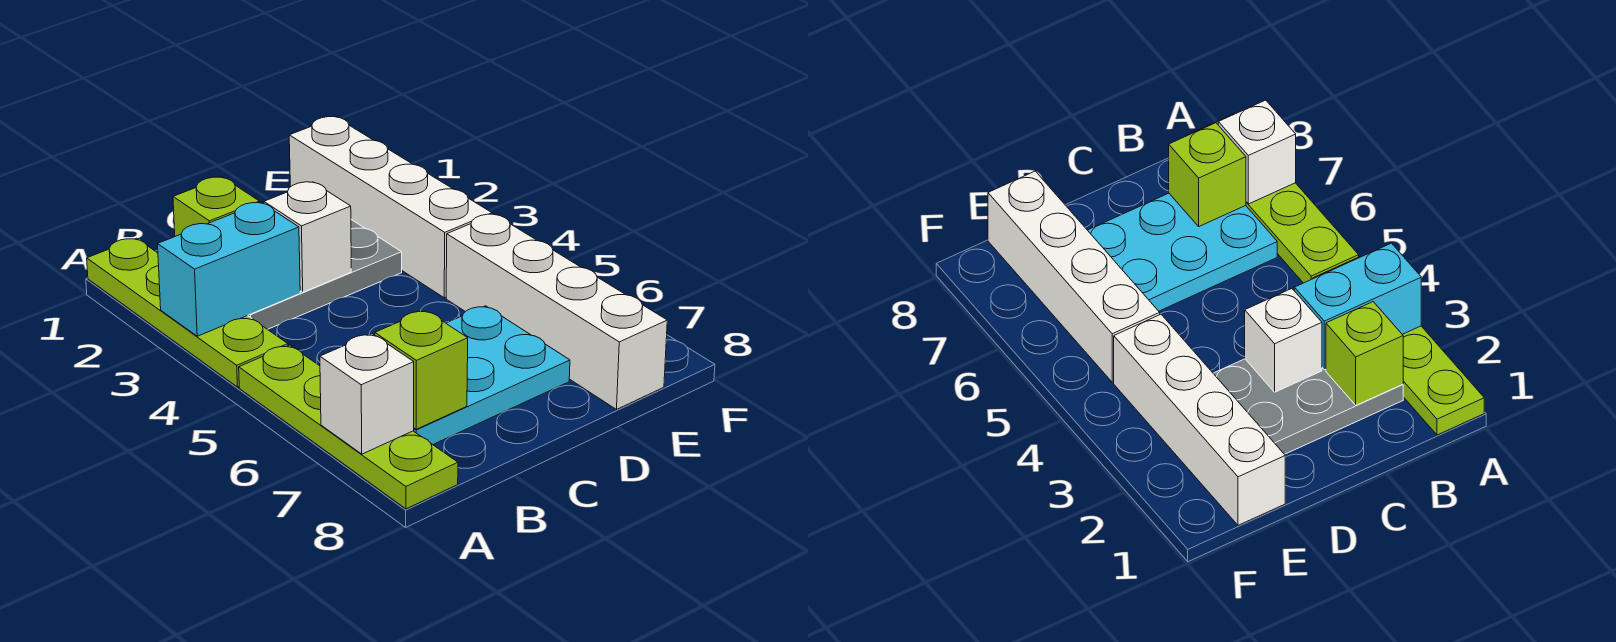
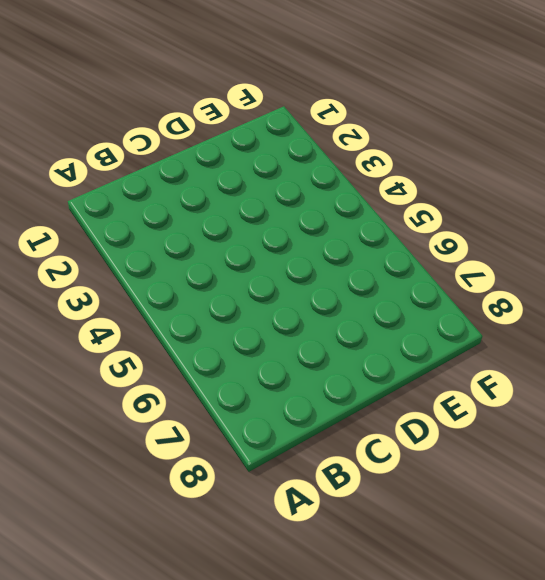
none -> lime plate A1:A4 level 1
none -> lime plate A5:A8 level 1

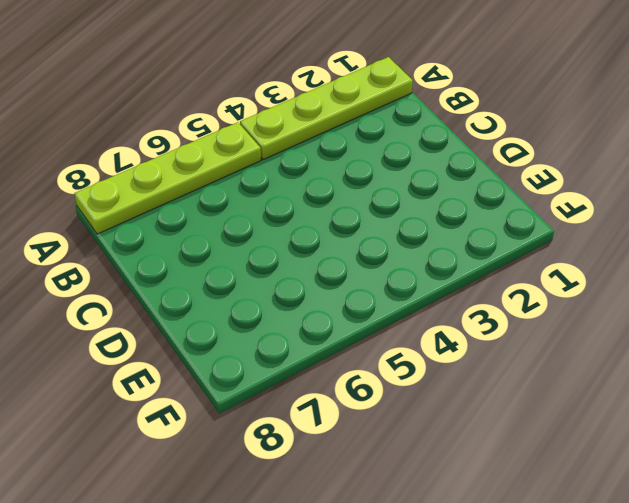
none -> grey plate B2:D3 level 1
none -> cyan plate B6:D7 level 1

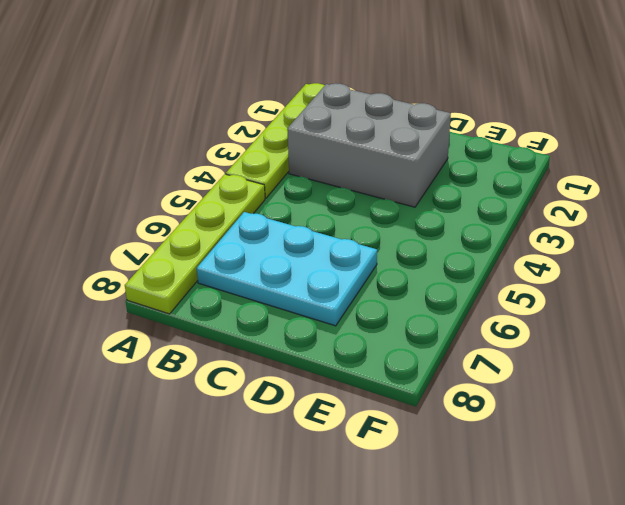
grey brick B2:D3 level 1 -> grey plate B2:D3 level 1
none -> white brick E1:E4 level 1
none -> white brick E5:E8 level 1

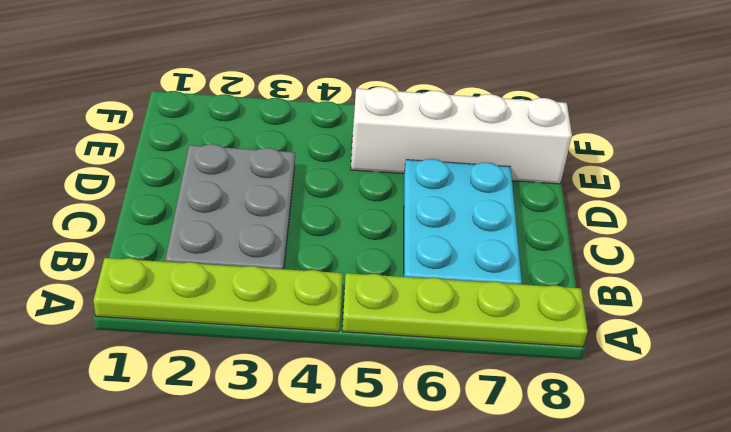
none -> white brick E1:E4 level 1
none -> cyan brick A3:B3 level 2

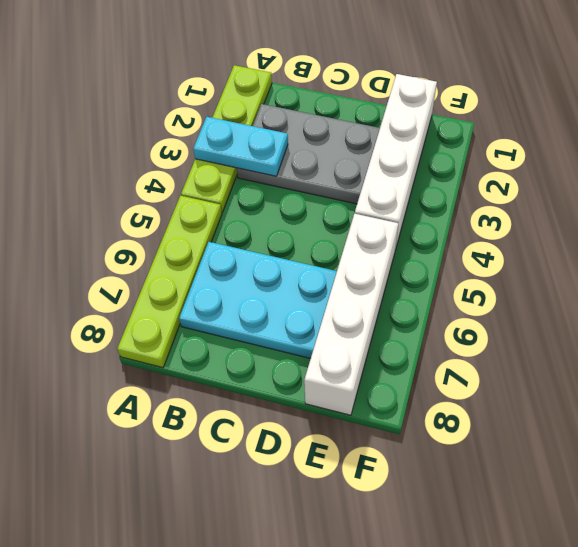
cyan plate A3:B3 level 2 -> cyan brick A3:B3 level 2
none -> white brick A7 level 2
none -> lime brick B2 level 2

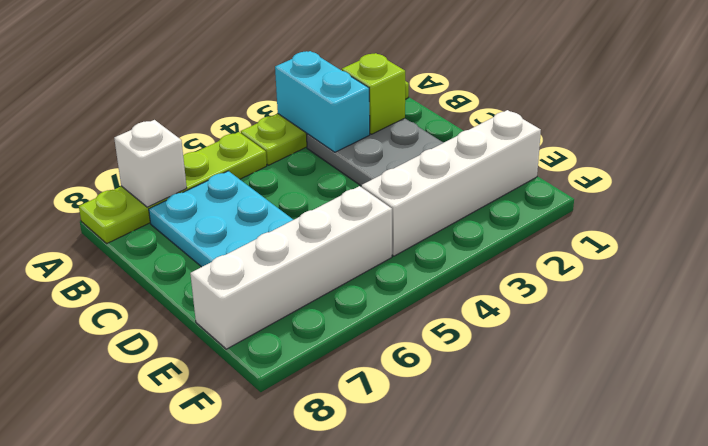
none -> lime brick B7 level 2
none -> white brick C3 level 2

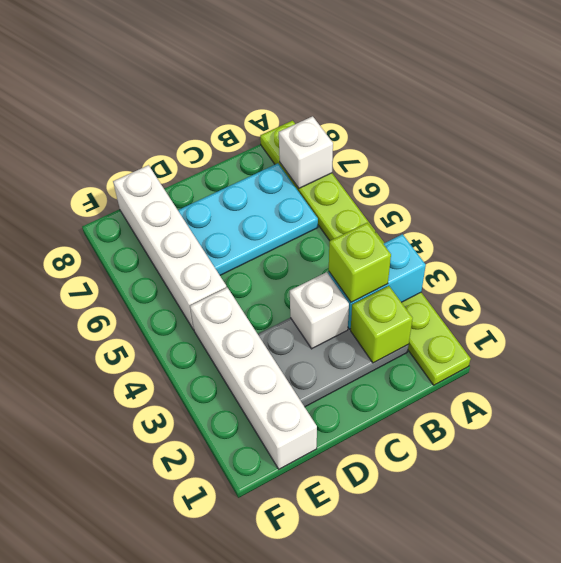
lime brick B3 level 3 -> lime brick B7 level 2

